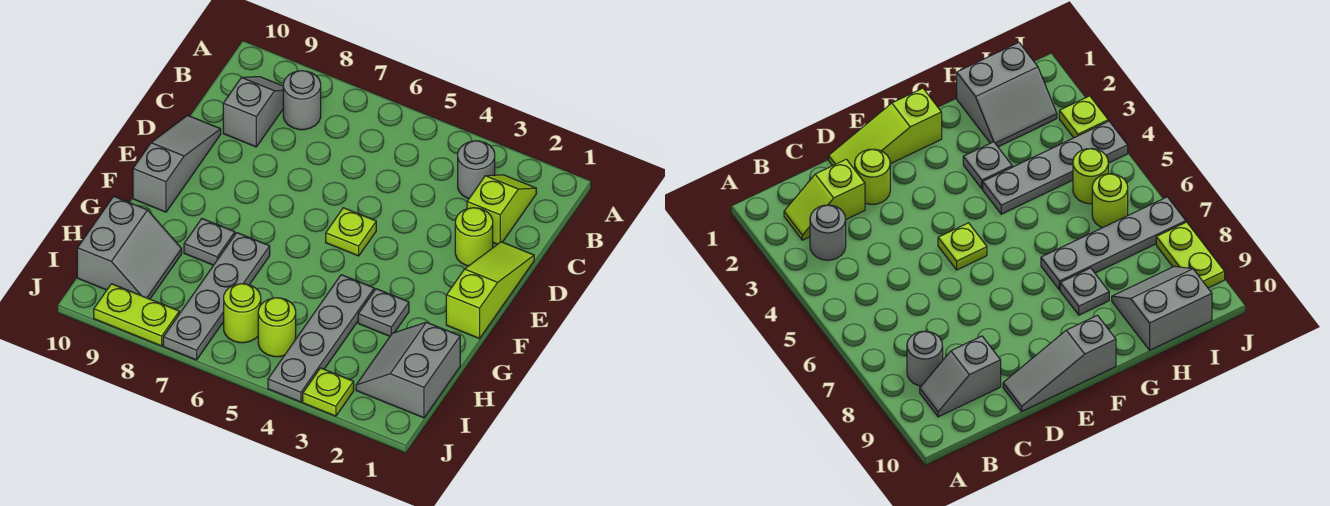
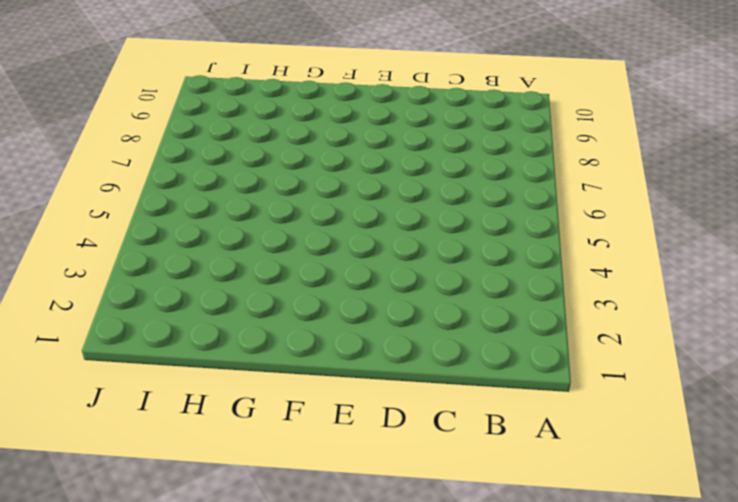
none -> lime slope B2:C2 level 1 top C
none -> grey round brick B3 level 1
none -> grey round brick B8 level 1

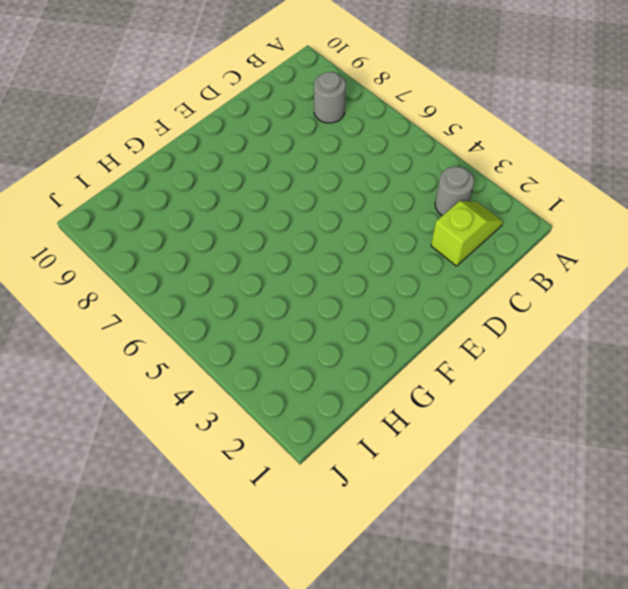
none -> grey slope B9:C9 level 1 top C
none -> lime slope D1:F1 level 1 top F
none -> lime round brick D2 level 1

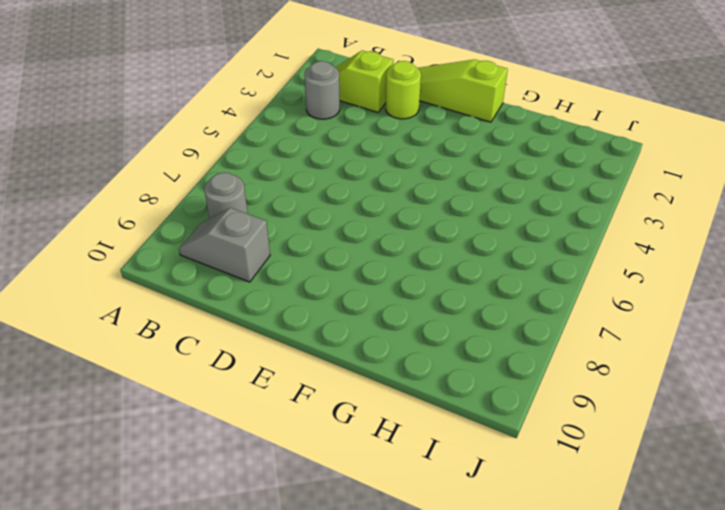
none -> grey slope D10:F10 level 1 top F
none -> lime plate E5 level 1
none -> grey plate G3 level 1

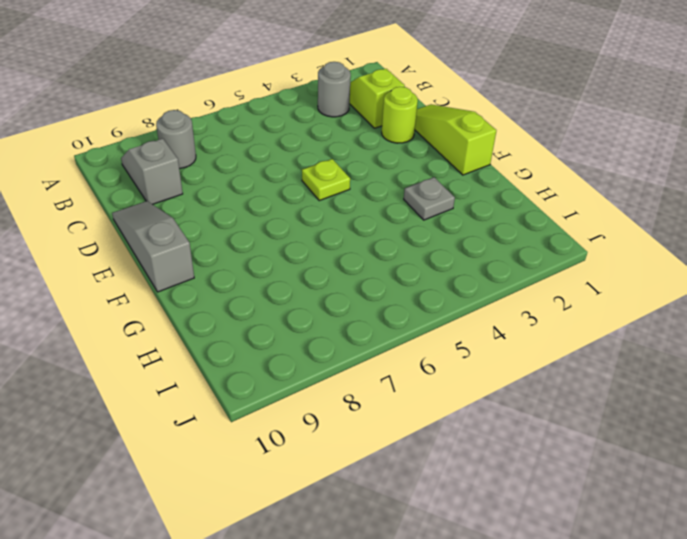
none -> grey plate G4:J4 level 1
none -> grey plate G7:J7 level 1
none -> grey plate G8 level 1

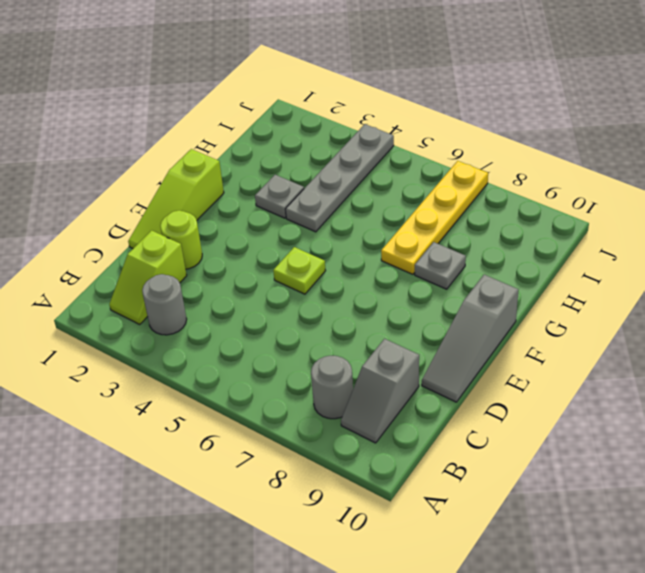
yellow plate G7:J7 level 1 -> grey plate G7:J7 level 1
none -> grey slope H1:I2 level 1 top 1
none -> grey slope H9:I10 level 1 top 10
none -> lime round brick I5 level 1

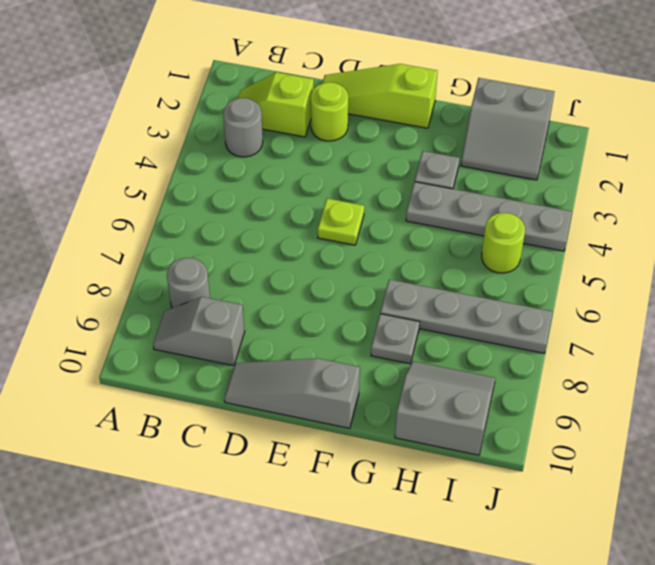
none -> lime round brick I6 level 1
none -> lime plate J3 level 1
none -> lime plate J8:J9 level 1

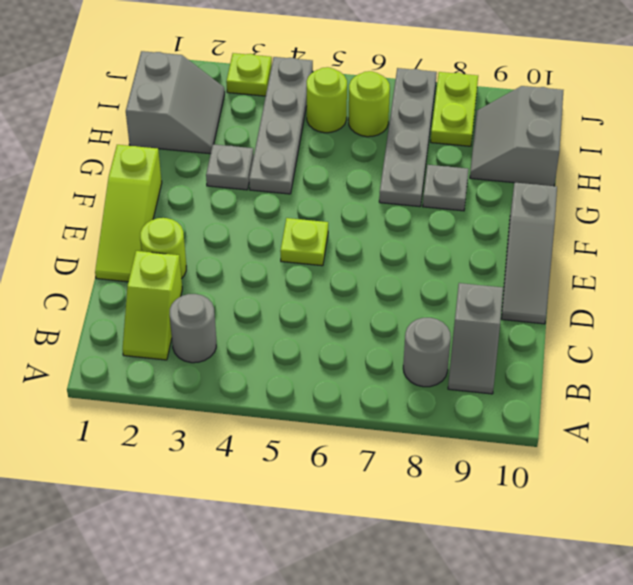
lime plate I8:J8 level 1 -> lime plate J8:J9 level 1

